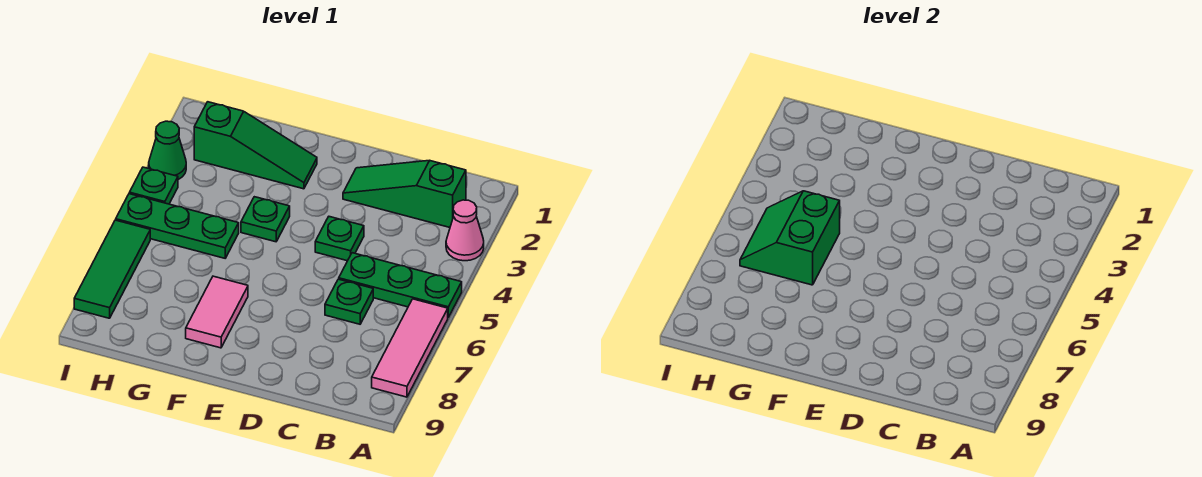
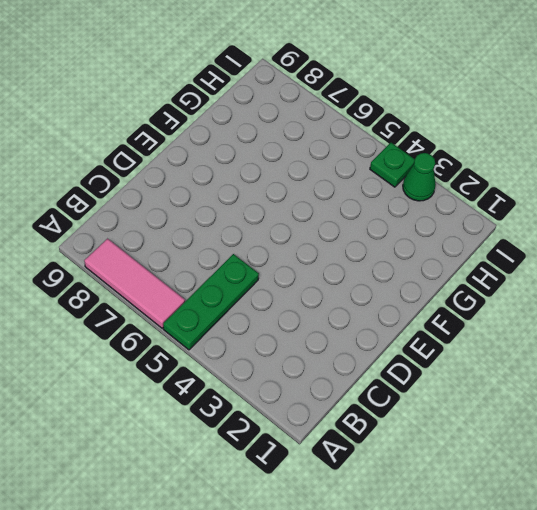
none -> pink cone A3 level 1
none -> green slope B2:D2 level 1 top B
none -> green plate C6 level 1

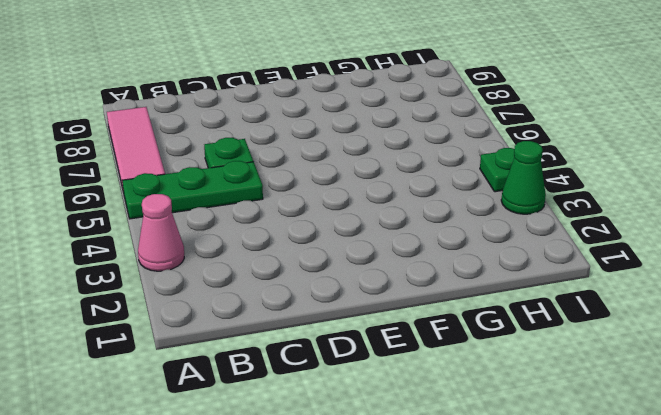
none -> green slope B2:D2 level 1 top B
none -> green plate D4 level 1
none -> green slope F2:H2 level 1 top H

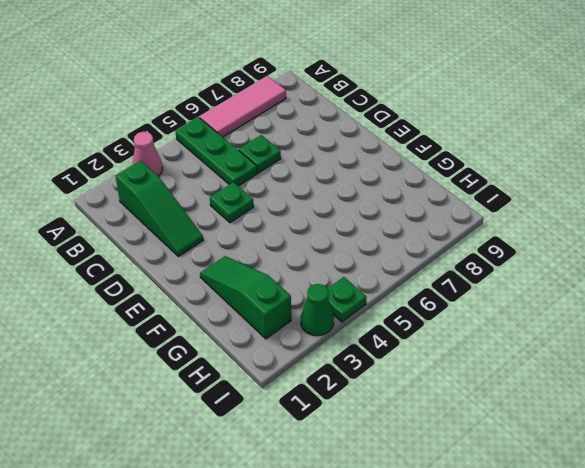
none -> green plate F4 level 1
none -> pink tile F7:F8 level 1
none -> green plate G5:I5 level 1

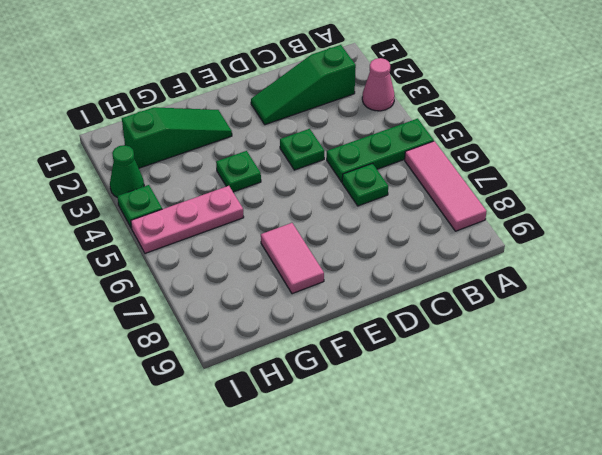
pink plate G5:I5 level 1 -> green plate G5:I5 level 1
none -> green tile I6:I8 level 1
none -> green slope G5:H6 level 2 top G

